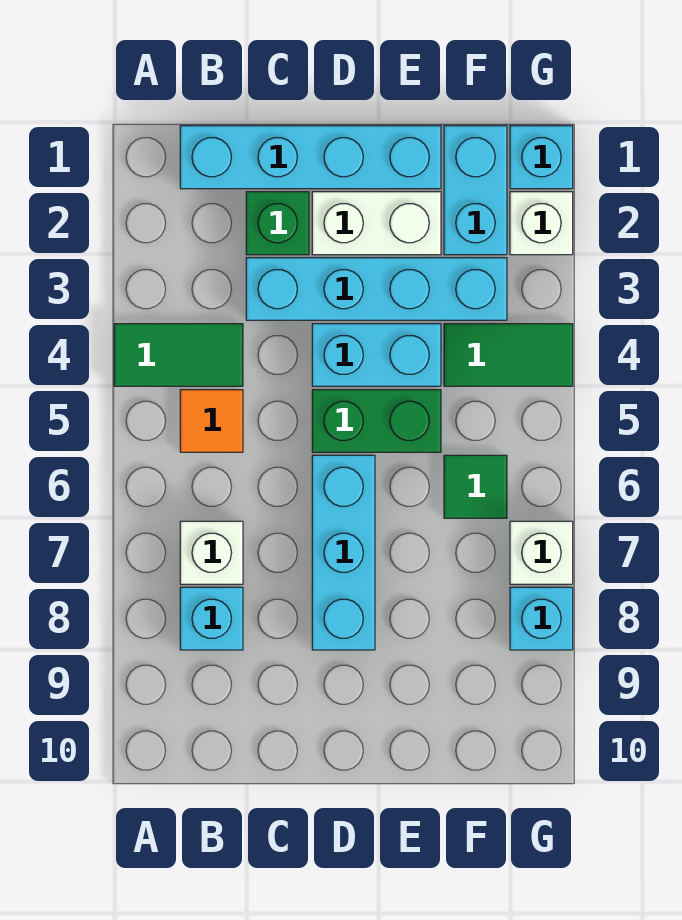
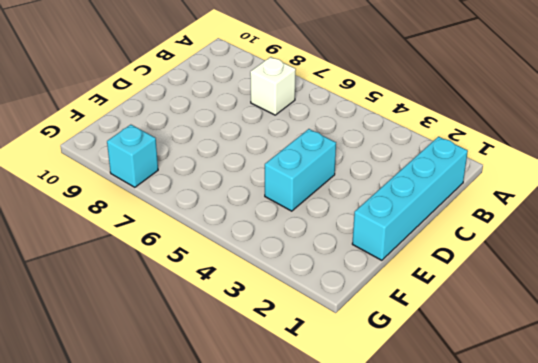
none -> green tile A4:B4 level 1
none -> orange tile B5 level 1
none -> cyan brick B8 level 1

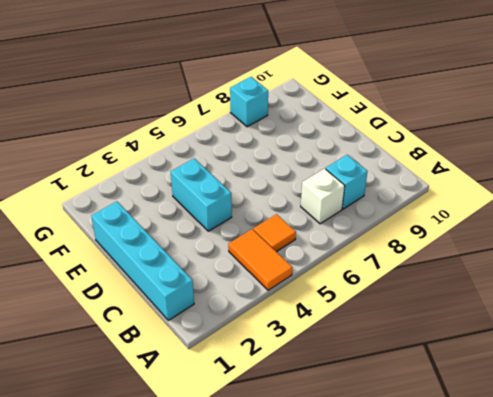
orange tile A4:B4 level 1 -> green tile A4:B4 level 1
none -> green brick C2 level 1
none -> cyan brick C3:F3 level 1
none -> white brick D2:E2 level 1

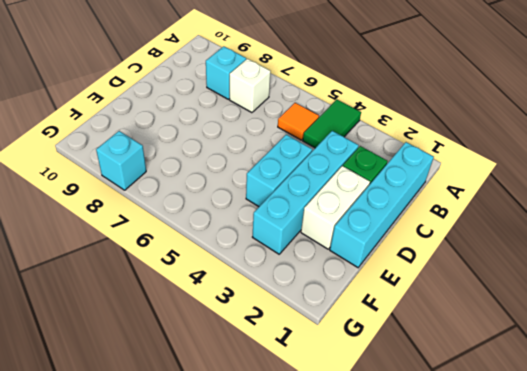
none -> green brick D5:E5 level 1
none -> cyan brick D6:D8 level 1
none -> cyan brick F1:F2 level 1

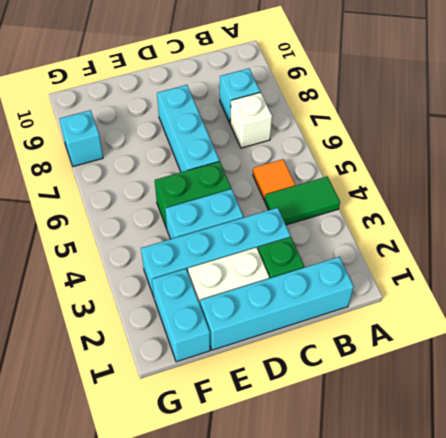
none -> green tile F4:G4 level 1
none -> green tile F6 level 1
none -> cyan brick G1 level 1

